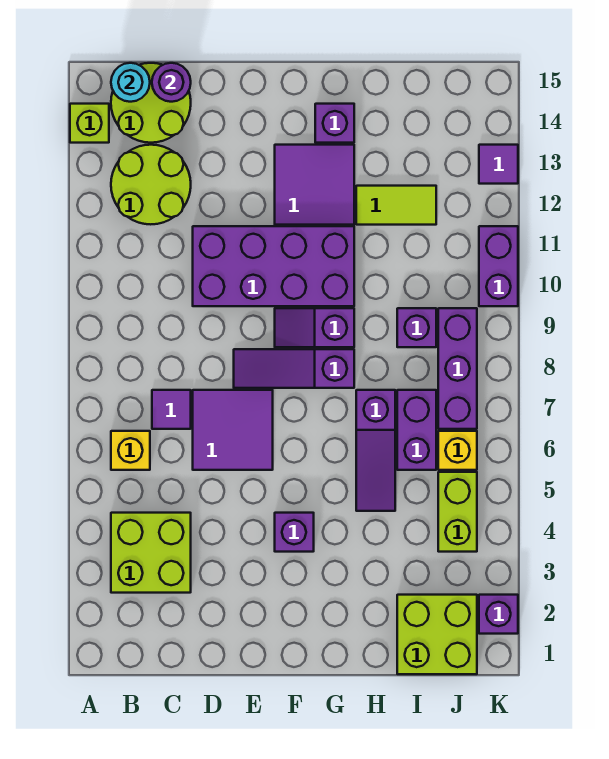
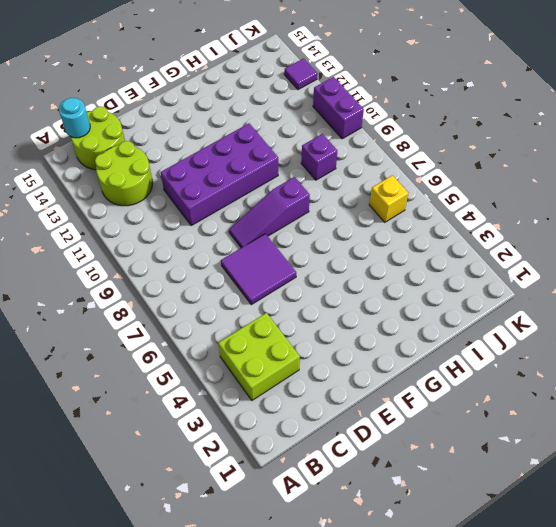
none -> lime brick A14 level 1
none -> yellow brick B6 level 1
none -> purple tile C7 level 1

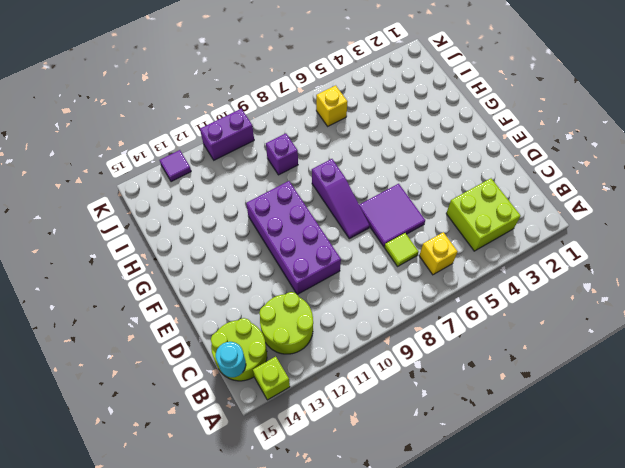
lime tile C7 level 1 -> purple tile C7 level 1
none -> purple brick F4 level 1
none -> purple slope F9:G9 level 1 top G
none -> purple tile F12:G13 level 1

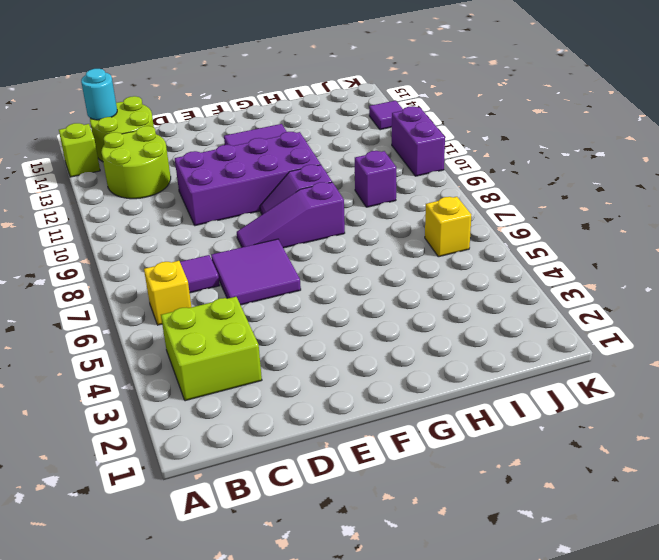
none -> purple brick F4 level 1
none -> purple brick G14 level 1
none -> purple slope H5:H7 level 1 top 7

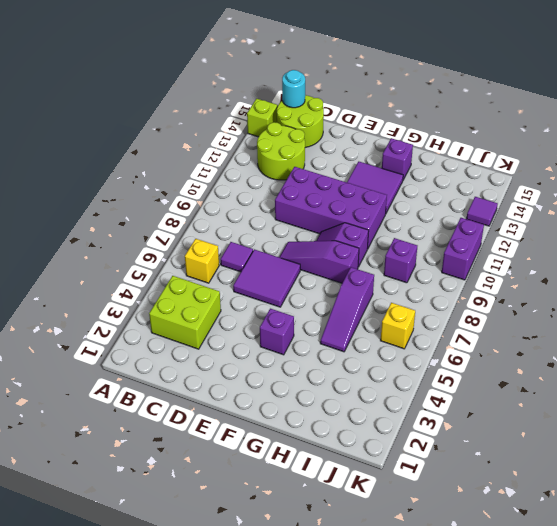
none -> lime tile H12:I12 level 1
none -> lime brick I1:J2 level 1
none -> purple brick I6:I7 level 1

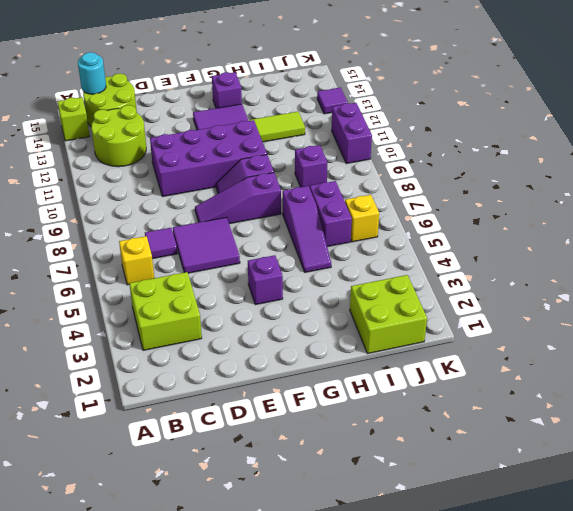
none -> lime brick J4:J5 level 1
none -> purple brick J7:J9 level 1
none -> purple brick K2 level 1

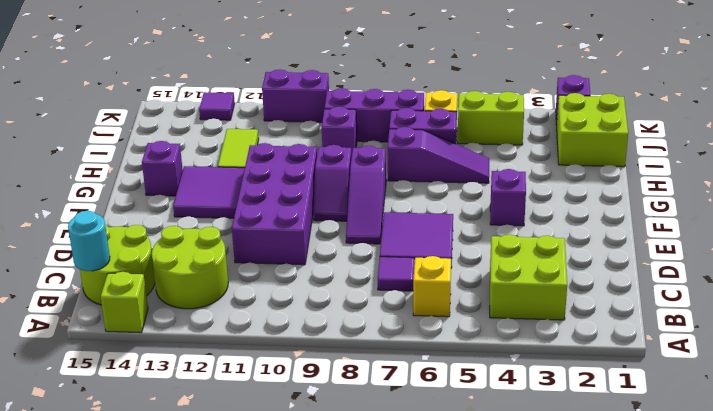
none -> purple round brick C15 level 2

